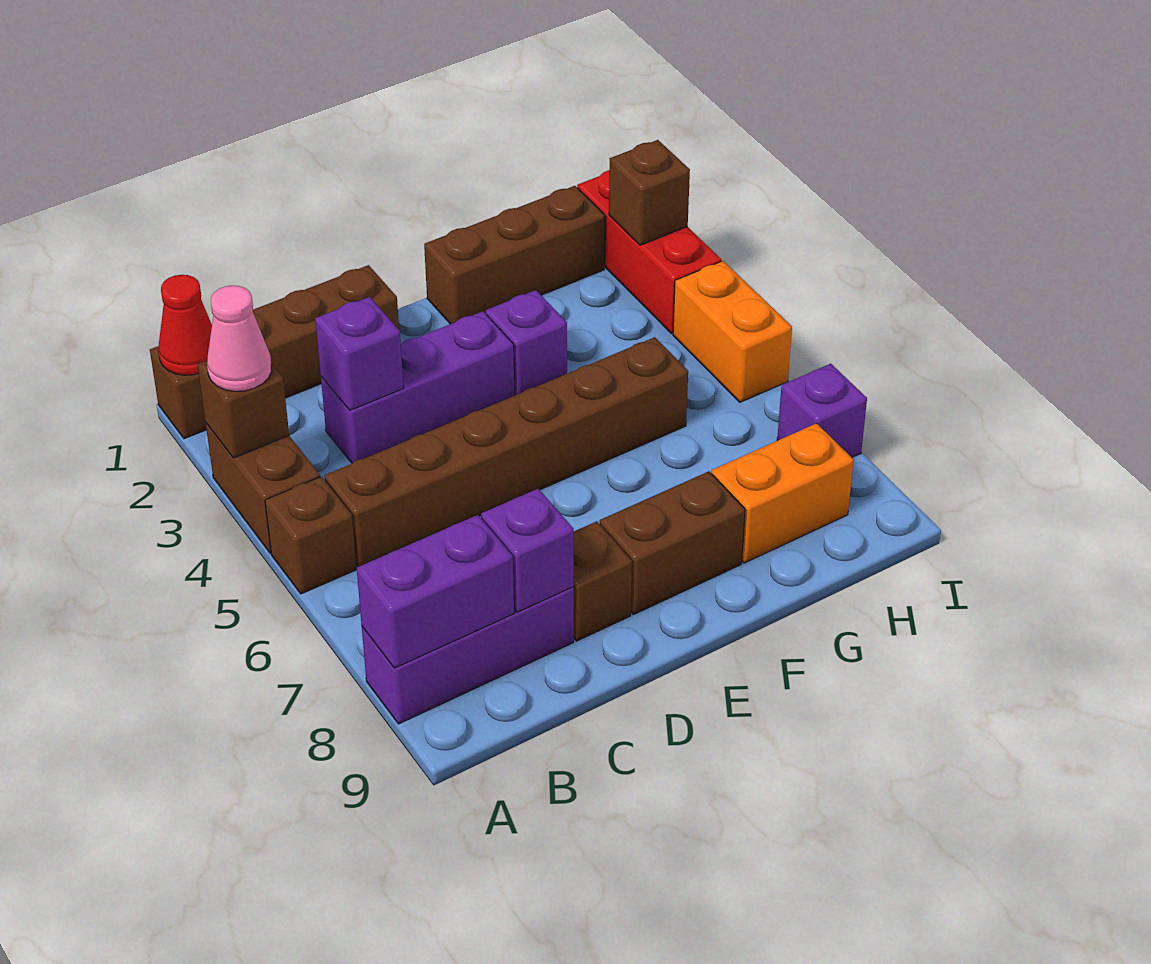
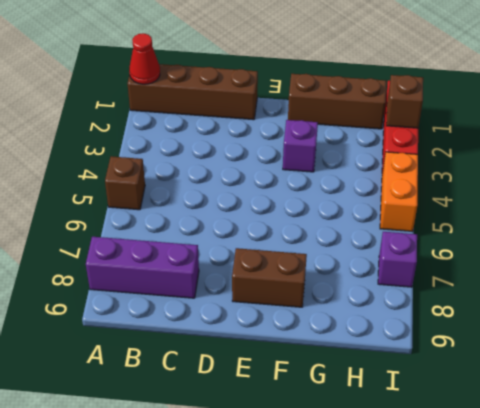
none -> brown brick A3:A4 level 1
none -> brown brick B5:G5 level 1
none -> purple brick C3:E3 level 1

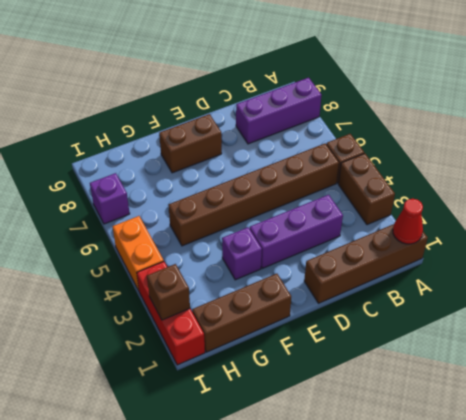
none -> brown brick D8 level 1
none -> orange brick G8:H8 level 1
none -> brown brick A3 level 2

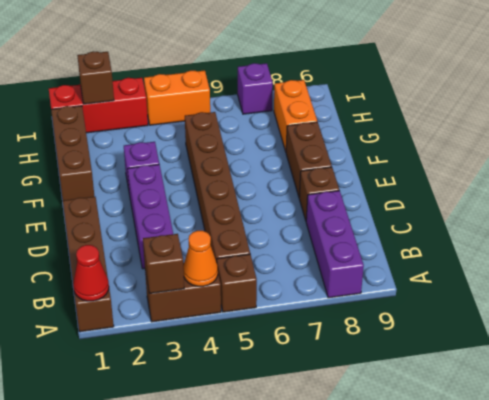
orange cone A4 level 2 -> none
none -> purple brick A8:B8 level 2
none -> purple brick C3 level 2
none -> purple brick C8 level 2

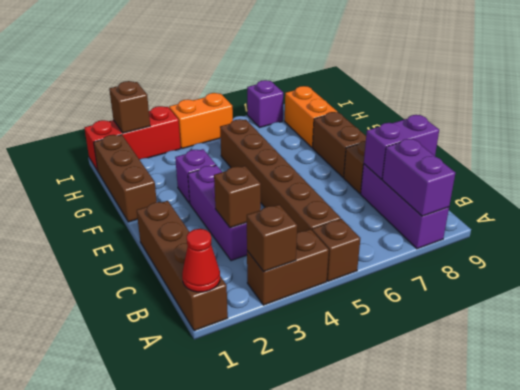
brown brick C3 level 2 -> purple brick C3 level 2
purple brick C8:C9 level 2 -> purple brick C8 level 2
none -> pink cone A3 level 3

